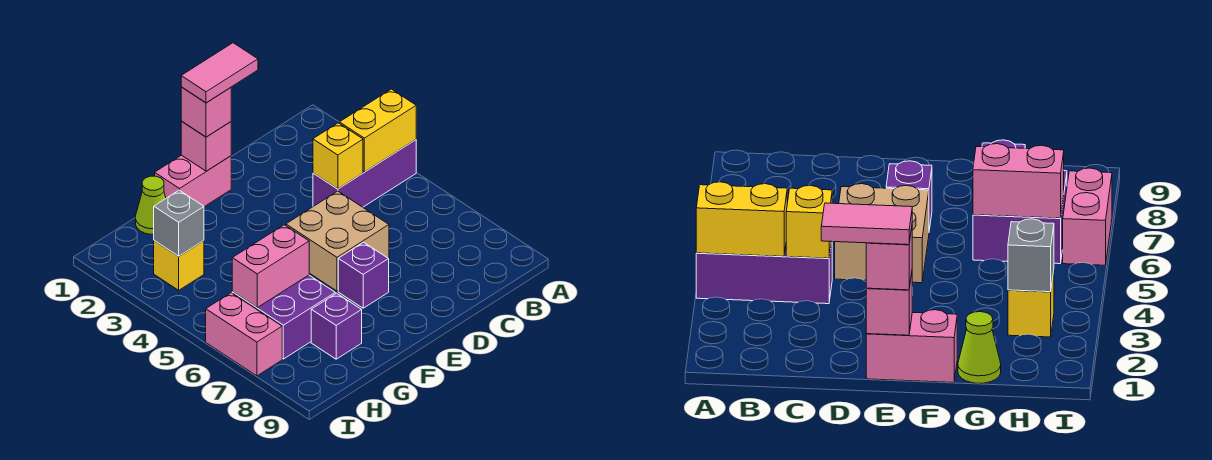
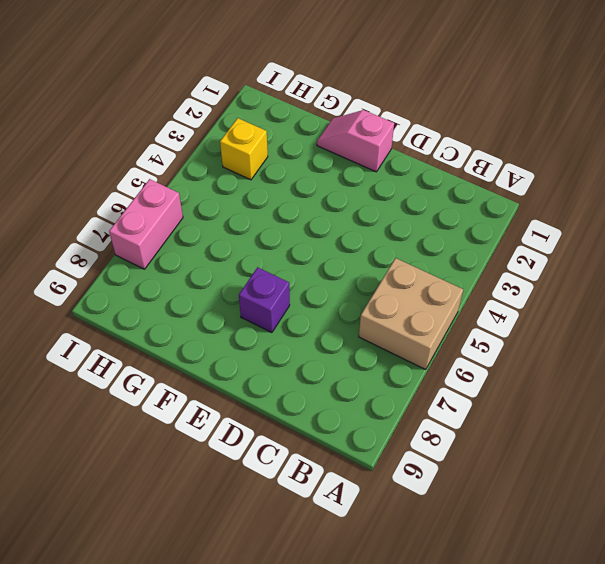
tan brick A5:B6 level 1 -> tan brick D5:E6 level 1
pink slope E1:F1 level 1 top E -> pink brick E1:F1 level 1
none -> purple brick A4:C4 level 1
none -> lime cone G1 level 1
none -> purple brick G6:H7 level 1

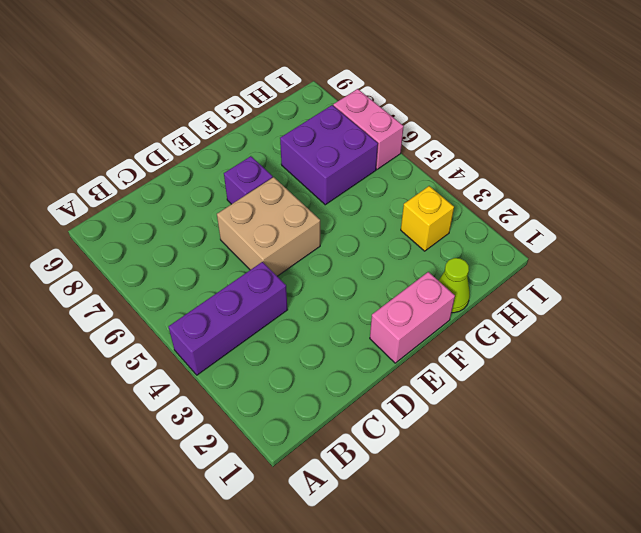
none -> purple brick G8 level 1
none -> yellow brick A4:B4 level 2
none -> yellow brick C4 level 2

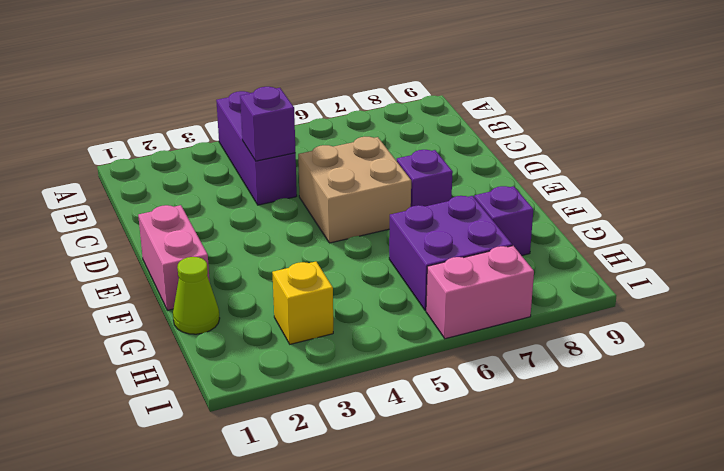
purple brick C4 level 2 -> yellow brick C4 level 2
none -> yellow brick A4:B4 level 2
none -> pink brick E1 level 2
none -> pink brick G6:H6 level 2

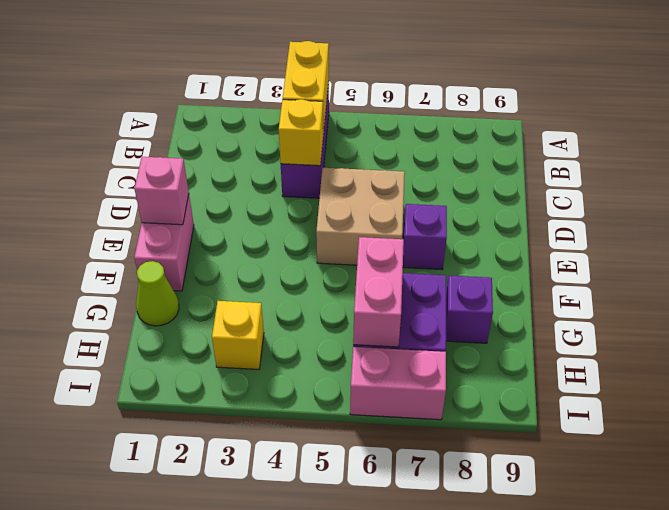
none -> grey brick H3 level 2
none -> pink brick E1 level 3
none -> pink tile D1:E1 level 4

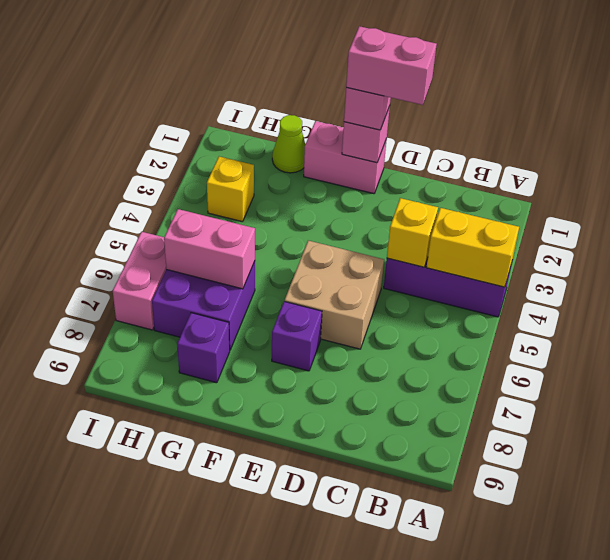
pink brick D1:E1 level 4 -> pink tile D1:E1 level 4
none -> grey brick H3 level 2

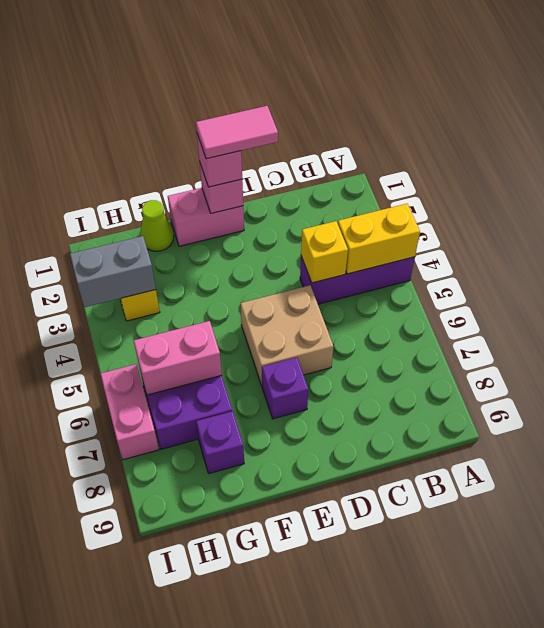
grey brick H3:I3 level 2 -> grey brick H3 level 2

